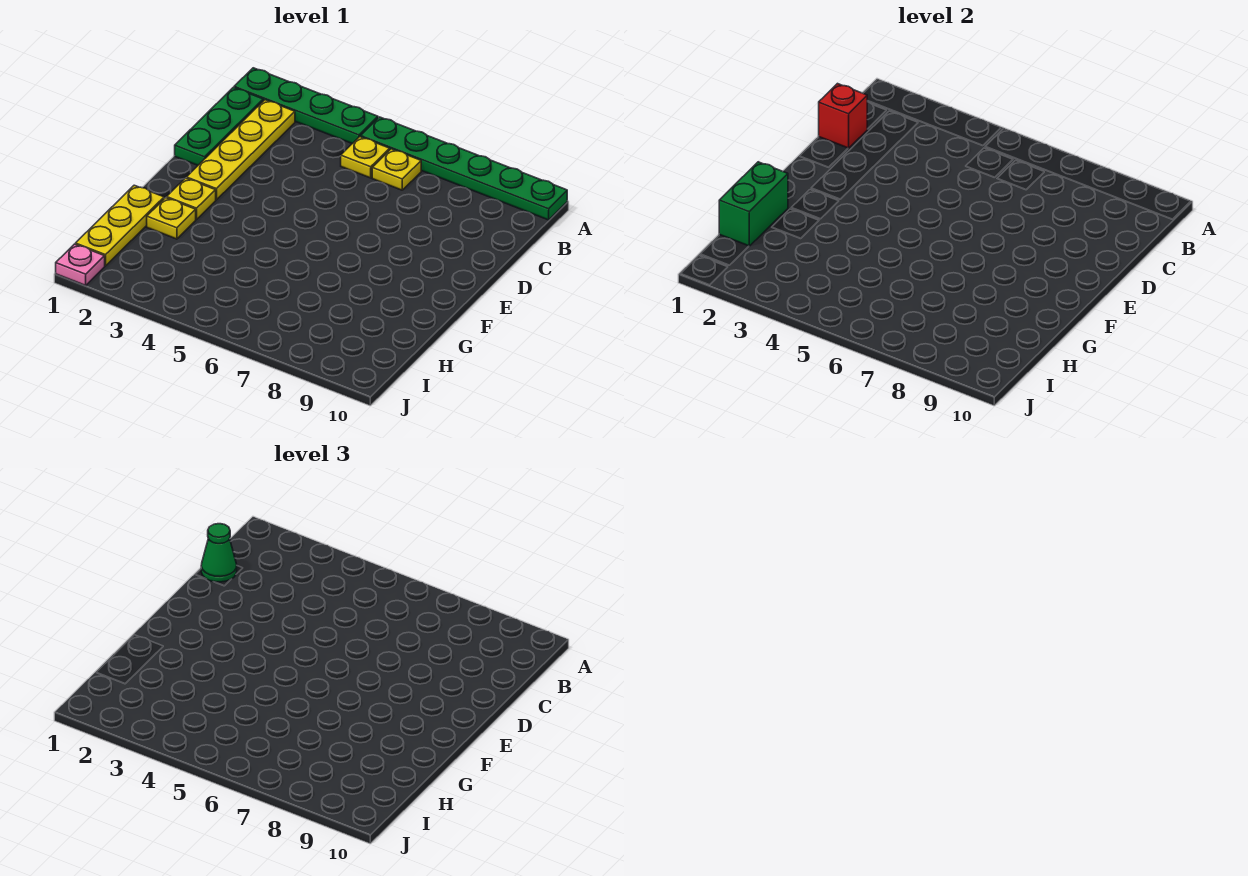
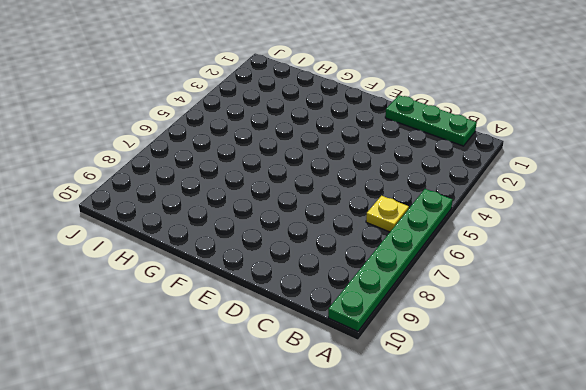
none -> green plate A1:A4 level 1
none -> yellow plate B2:E2 level 1
none -> yellow plate B5 level 1

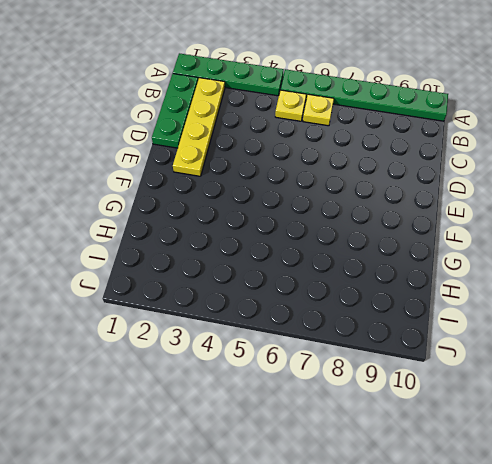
none -> yellow plate F2 level 1
none -> yellow plate G1:I1 level 1
none -> yellow plate G2 level 1

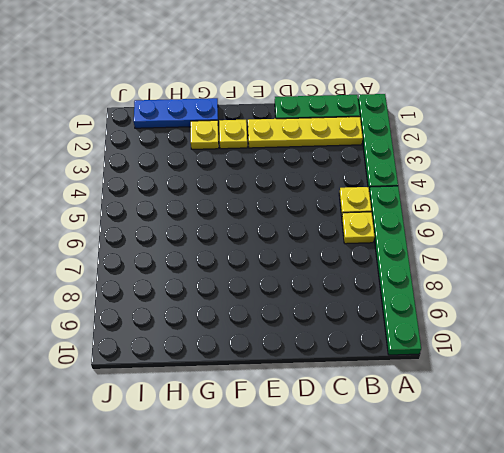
blue plate G1:I1 level 1 -> yellow plate G1:I1 level 1
none -> pink plate J1 level 1
none -> red brick C1 level 2
none -> green brick G1:H1 level 2

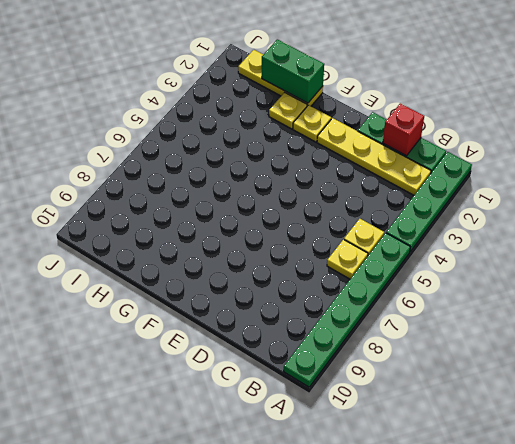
none -> pink plate J1 level 1
none -> green cone C1 level 3

